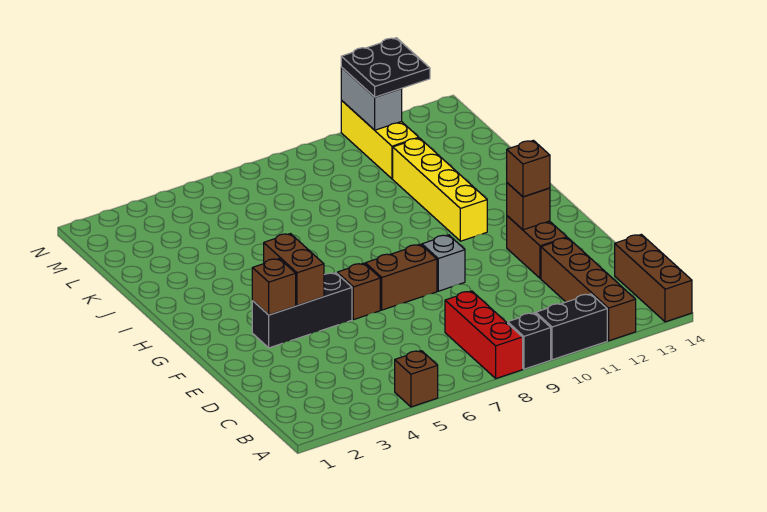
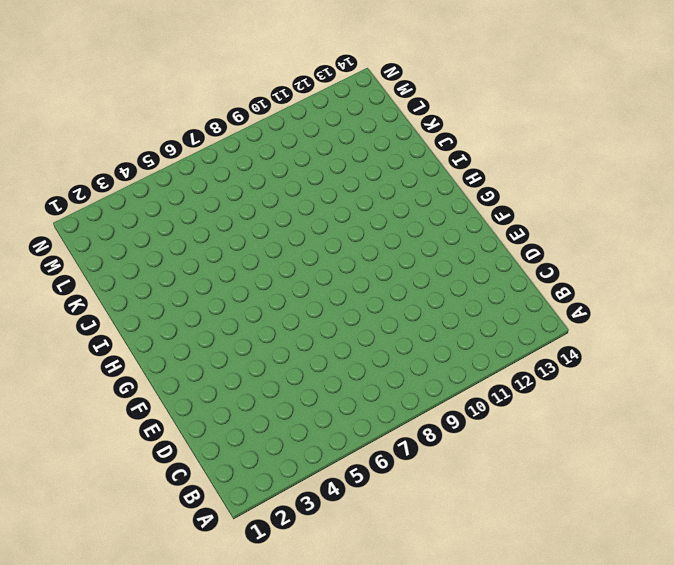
none -> brown brick A5 level 1
none -> red brick A8:C8 level 1
none -> black brick A9 level 1

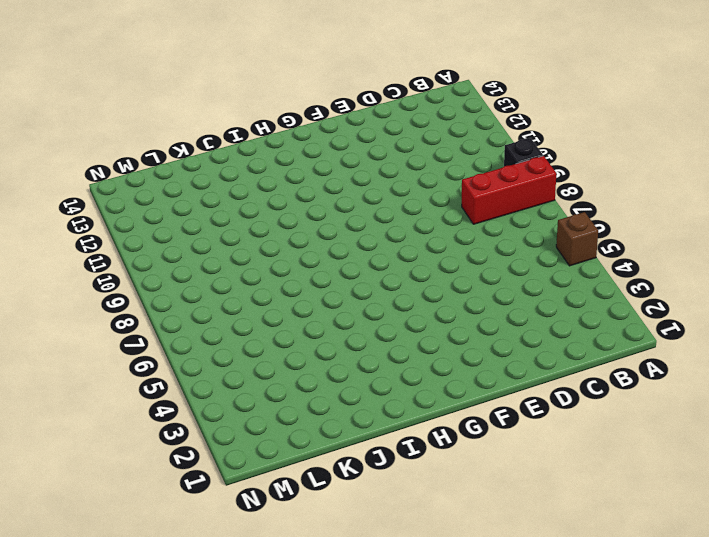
none -> black brick A10:A11 level 1
none -> brown brick A12:D12 level 1
none -> brown brick A14:C14 level 1

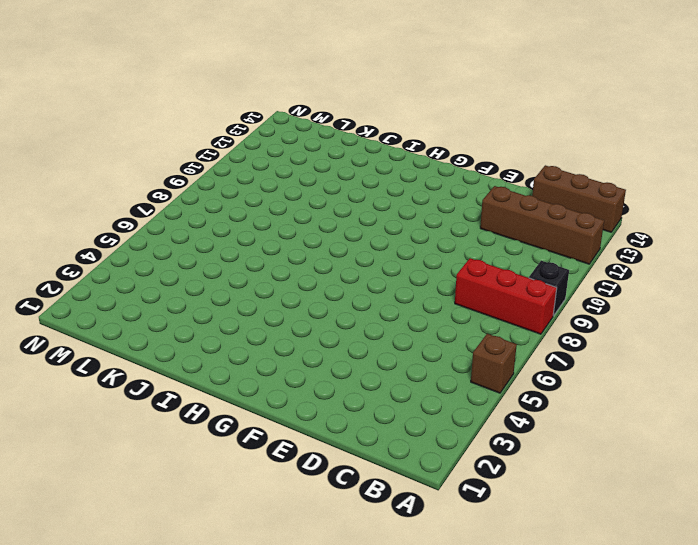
none -> black brick A10:A11 level 1
none -> brown brick E12:F12 level 1
none -> black brick F3:F5 level 1

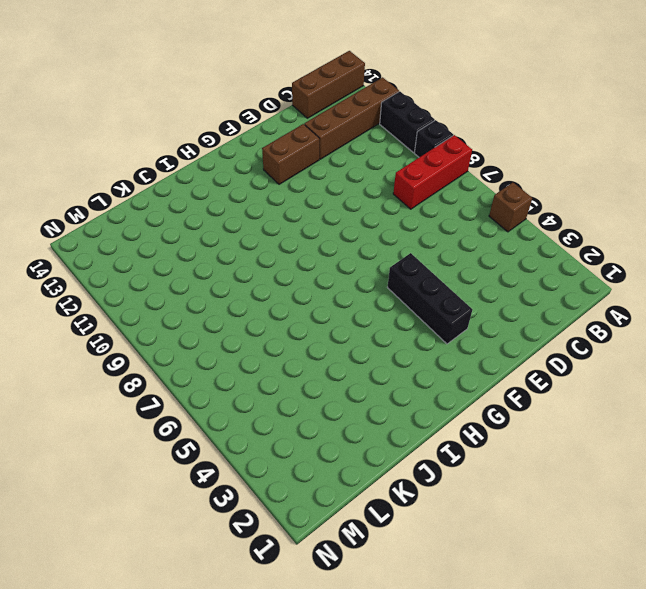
none -> brown brick F6 level 1
none -> brown brick F7:F8 level 1
none -> grey brick F9 level 1

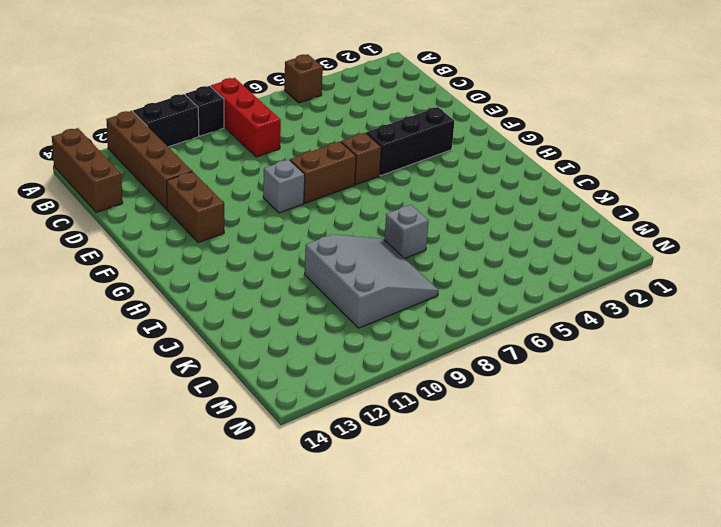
grey brick J7 level 1 -> none
grey slope J8:L10 level 1 top 10 -> none
none -> yellow brick H11:K11 level 1
none -> yellow brick L11:N11 level 1
none -> brown brick F3 level 2

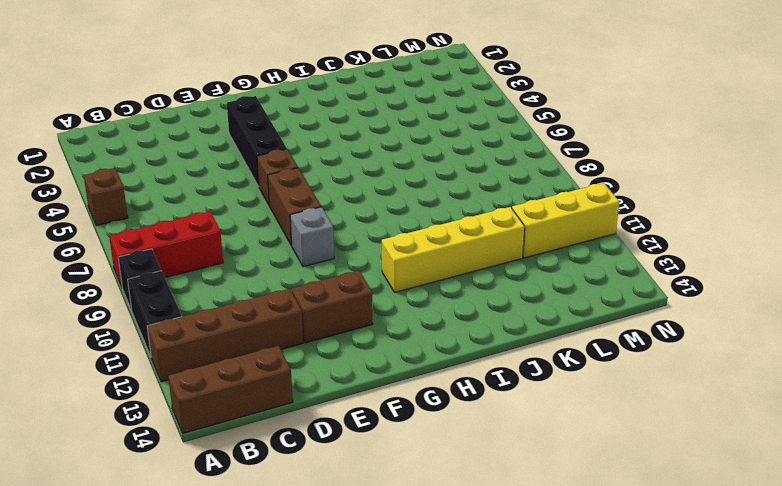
none -> brown brick F3 level 2
none -> brown brick F4:G4 level 2
none -> brown brick F12 level 2

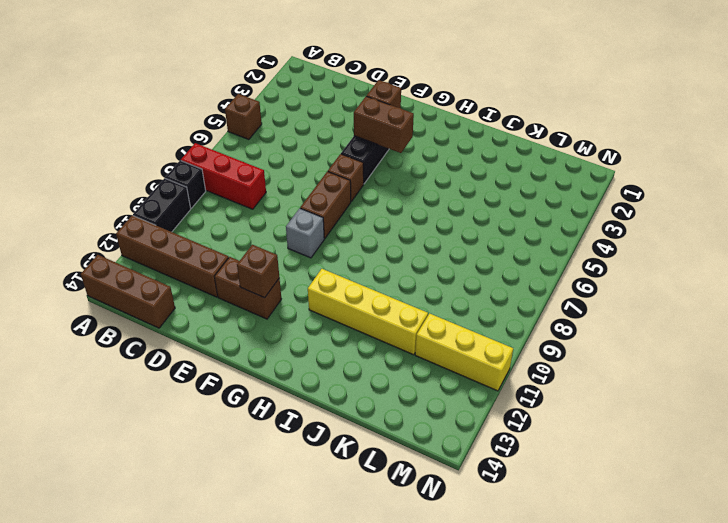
none -> grey brick M11:N11 level 2
none -> brown brick F12 level 3
none -> black plate M11:N12 level 3

